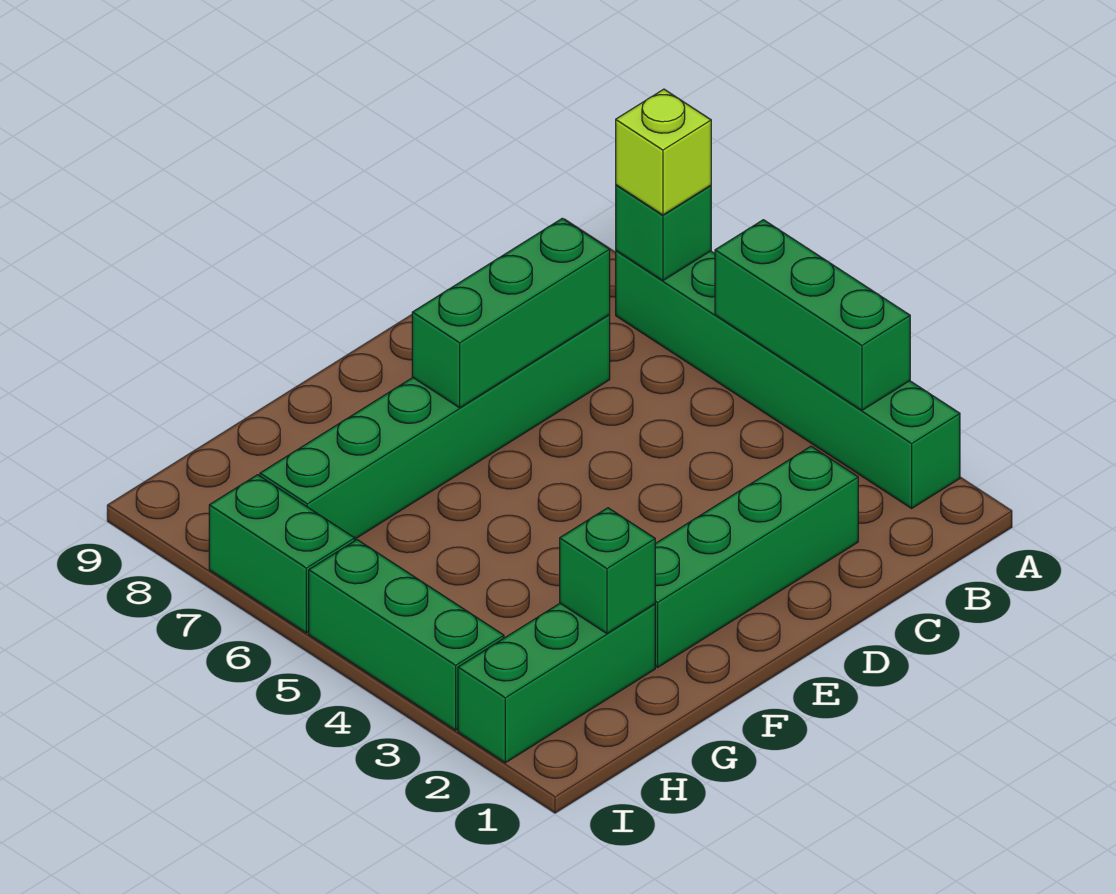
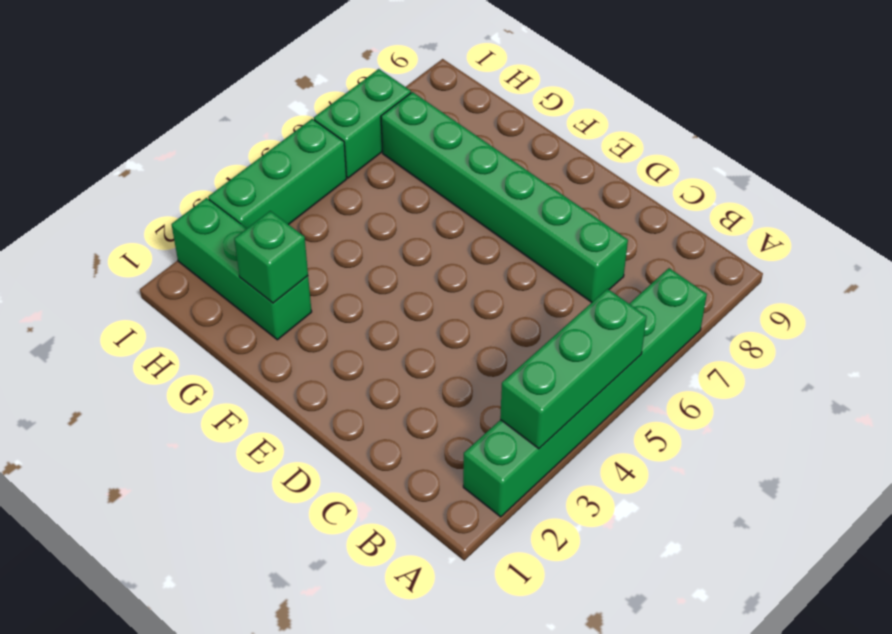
none -> green brick C2:F2 level 1
none -> green brick A7 level 2

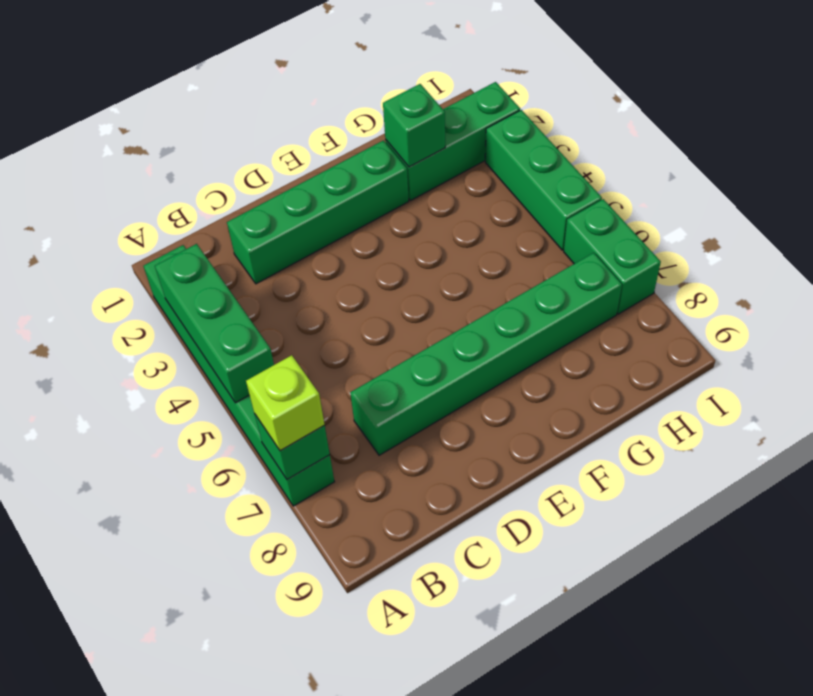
none -> green brick C7:E7 level 2

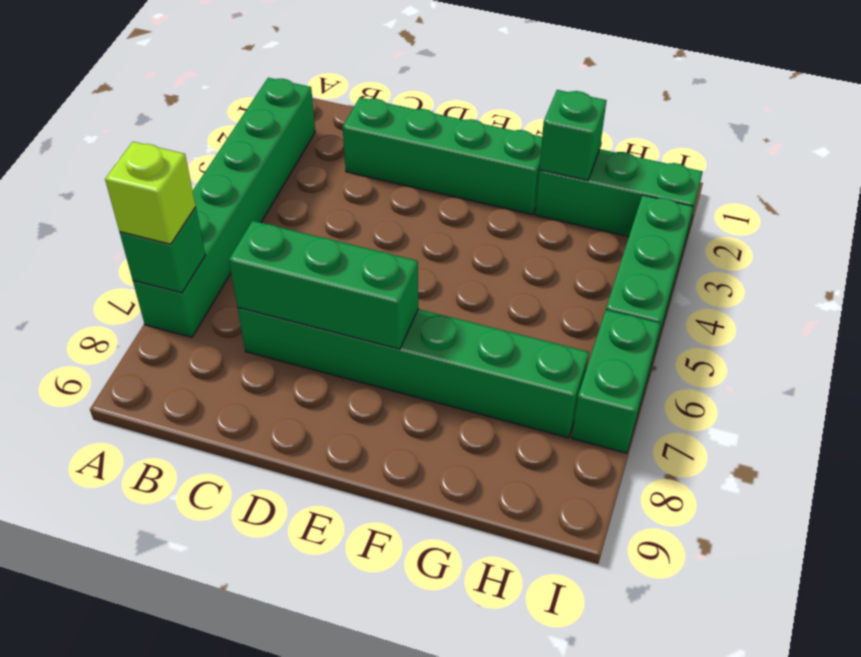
none -> green brick A3:A5 level 2

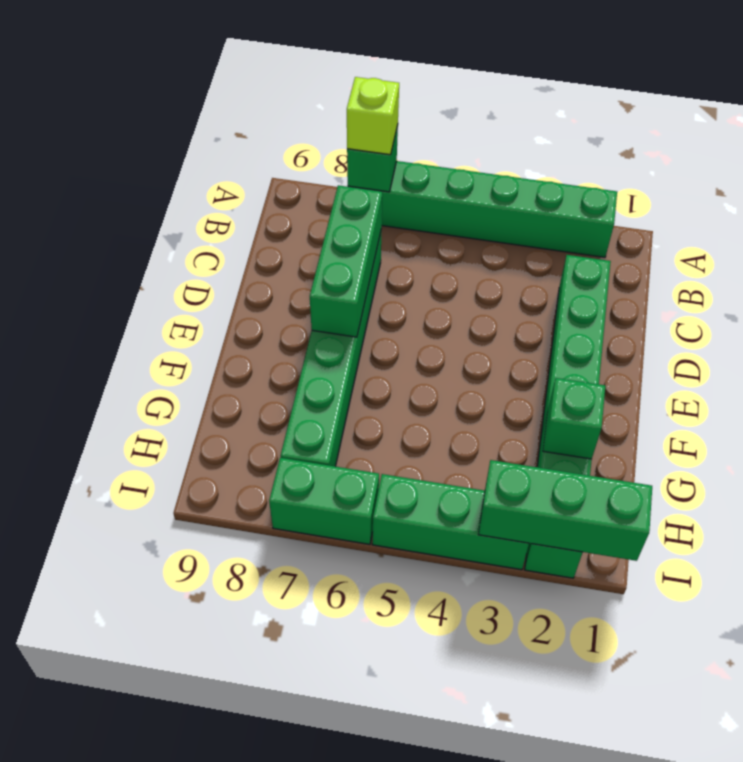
green brick I1:I3 level 2 -> green brick A3:A5 level 2

